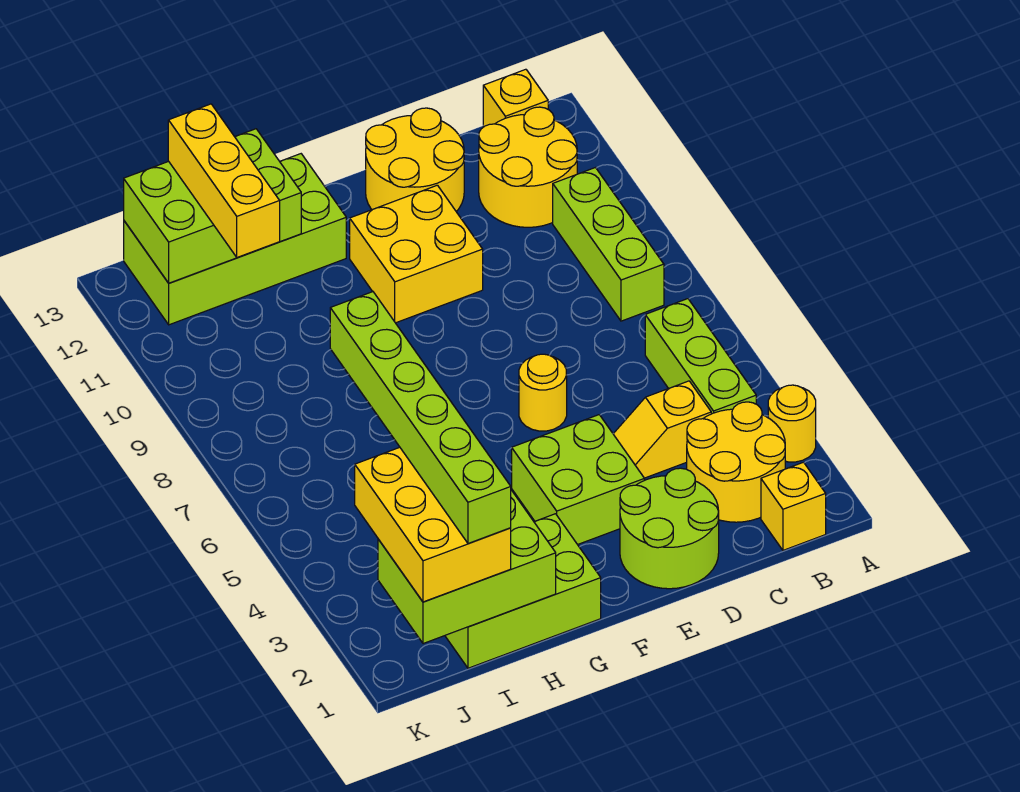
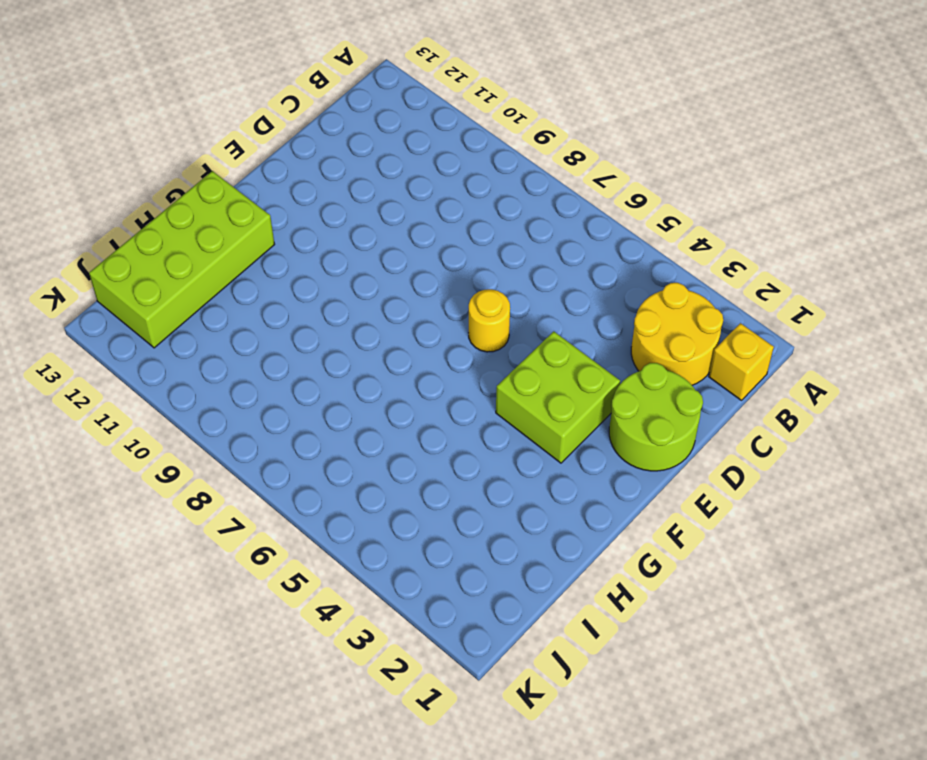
none -> yellow round brick A3 level 1
none -> lime brick B4:B6 level 1
none -> lime brick B8:B10 level 1

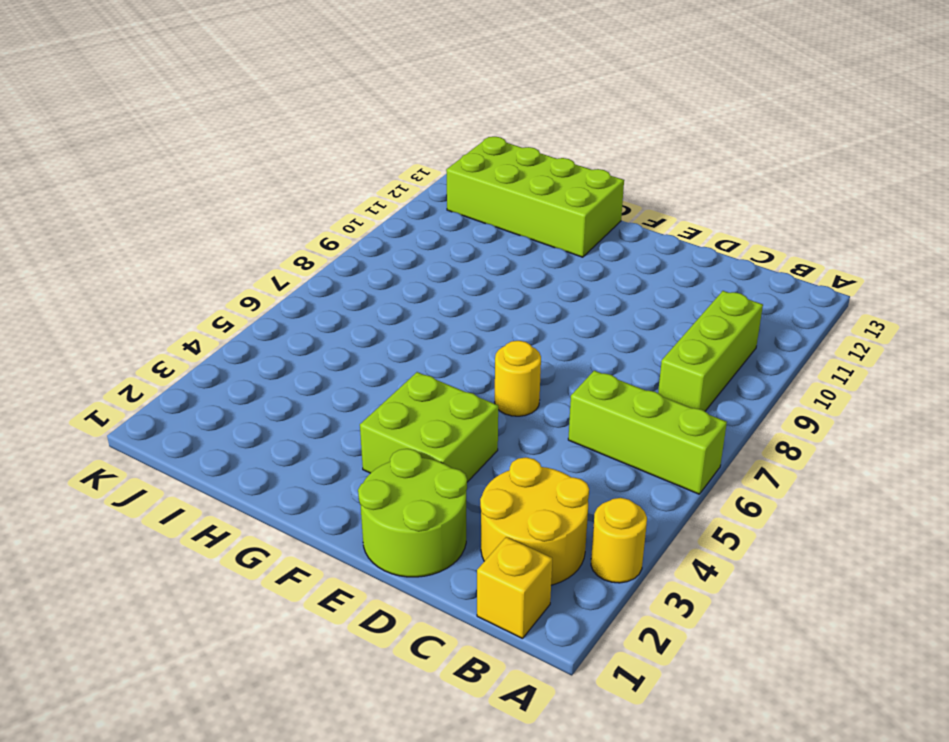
lime brick A6:C6 level 1 -> lime brick B4:B6 level 1
none -> yellow round brick B11:C12 level 1
none -> yellow brick B13 level 1
none -> yellow slope C4:D4 level 1 top C

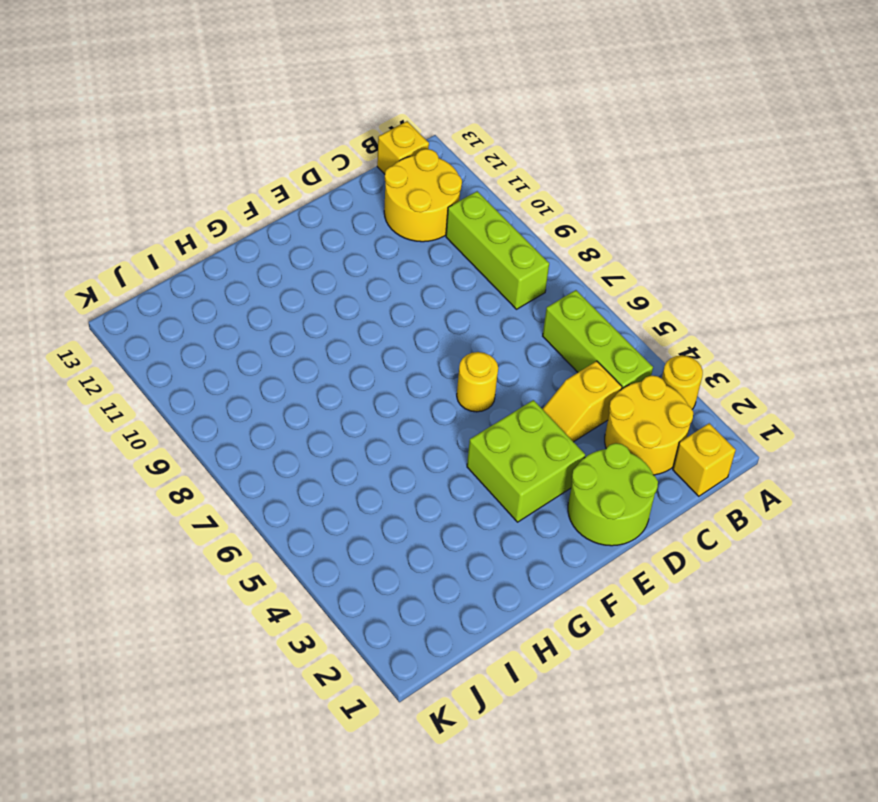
none -> yellow round brick D12:E13 level 1
none -> yellow brick E10:F11 level 1
none -> lime brick G1:I2 level 1

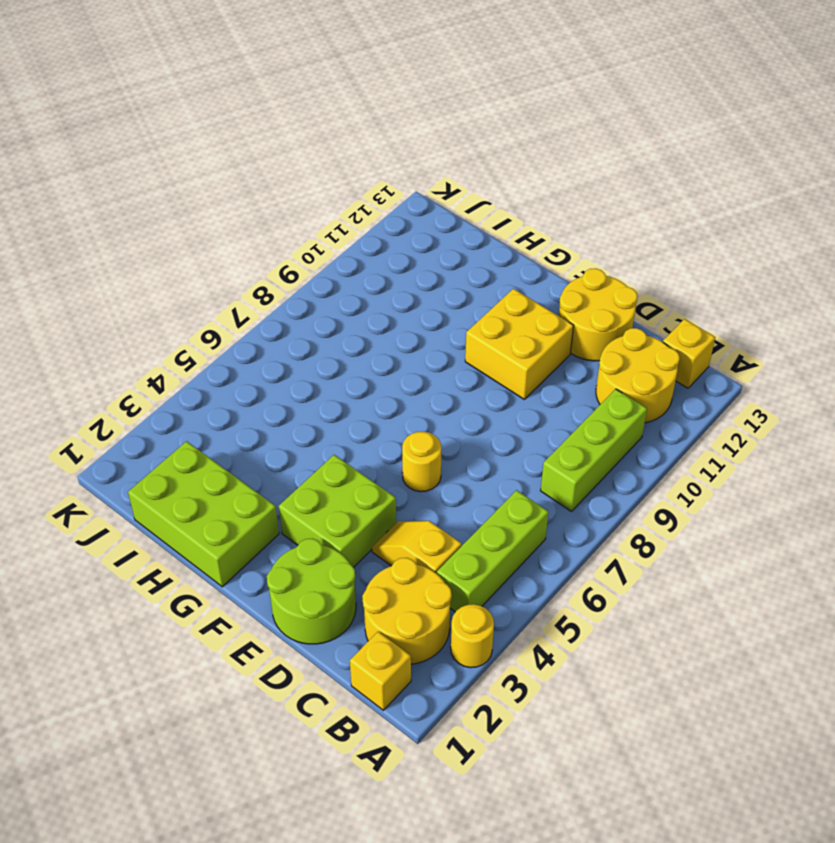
none -> lime brick G12:J13 level 1
none -> lime brick H1:J2 level 2
none -> lime brick H12:J13 level 2

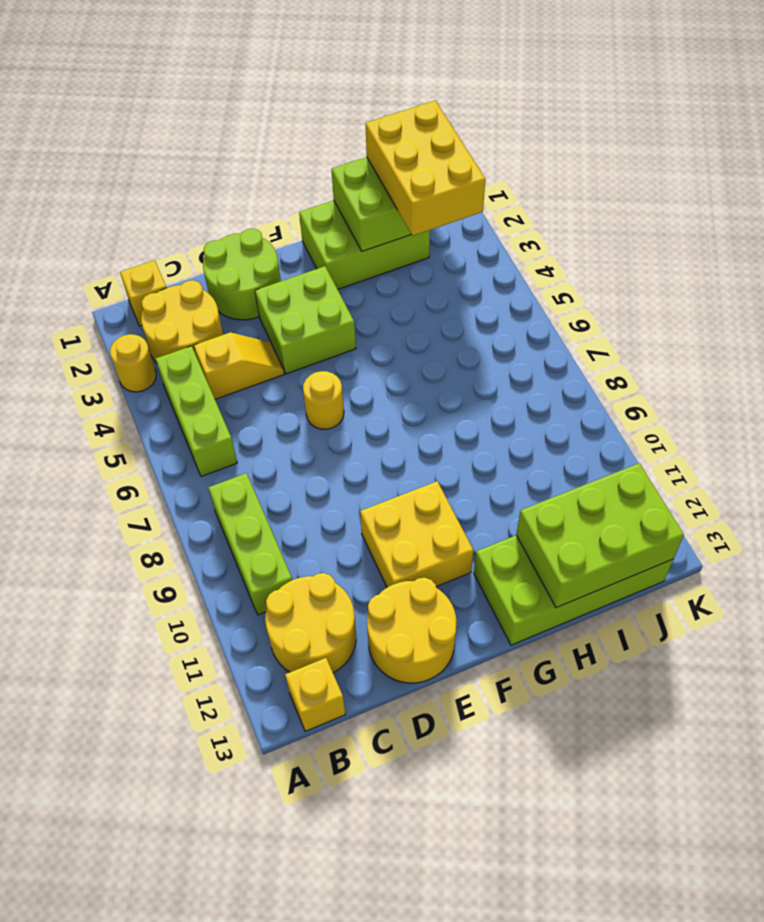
none -> yellow brick I11:I13 level 3
none -> lime brick I1:I6 level 4

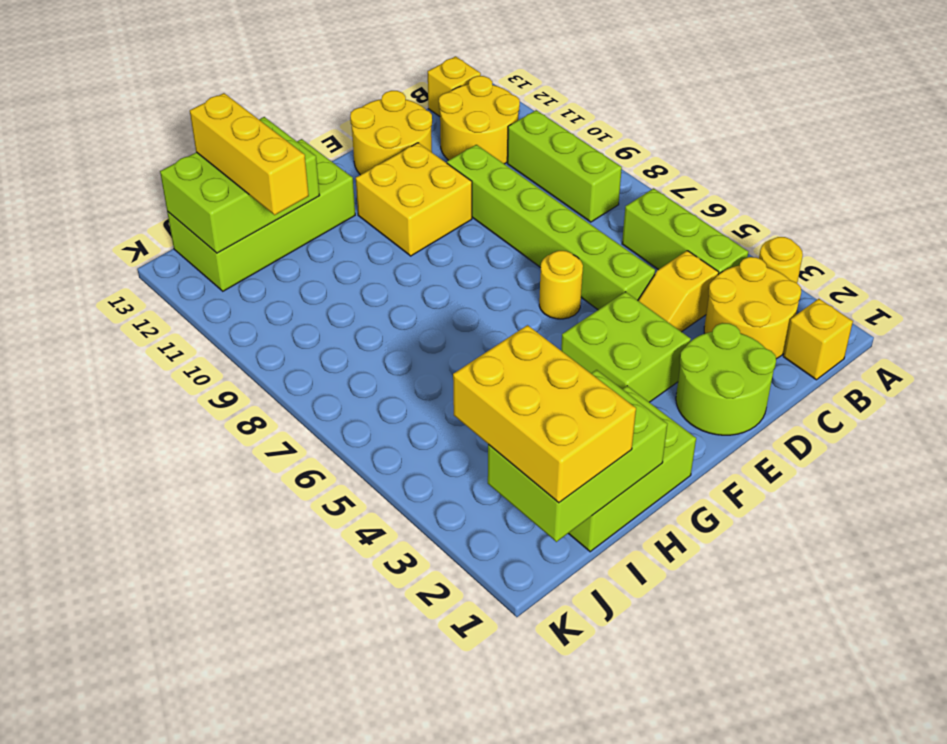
lime brick D5:D10 level 1 -> lime brick I1:I6 level 4

